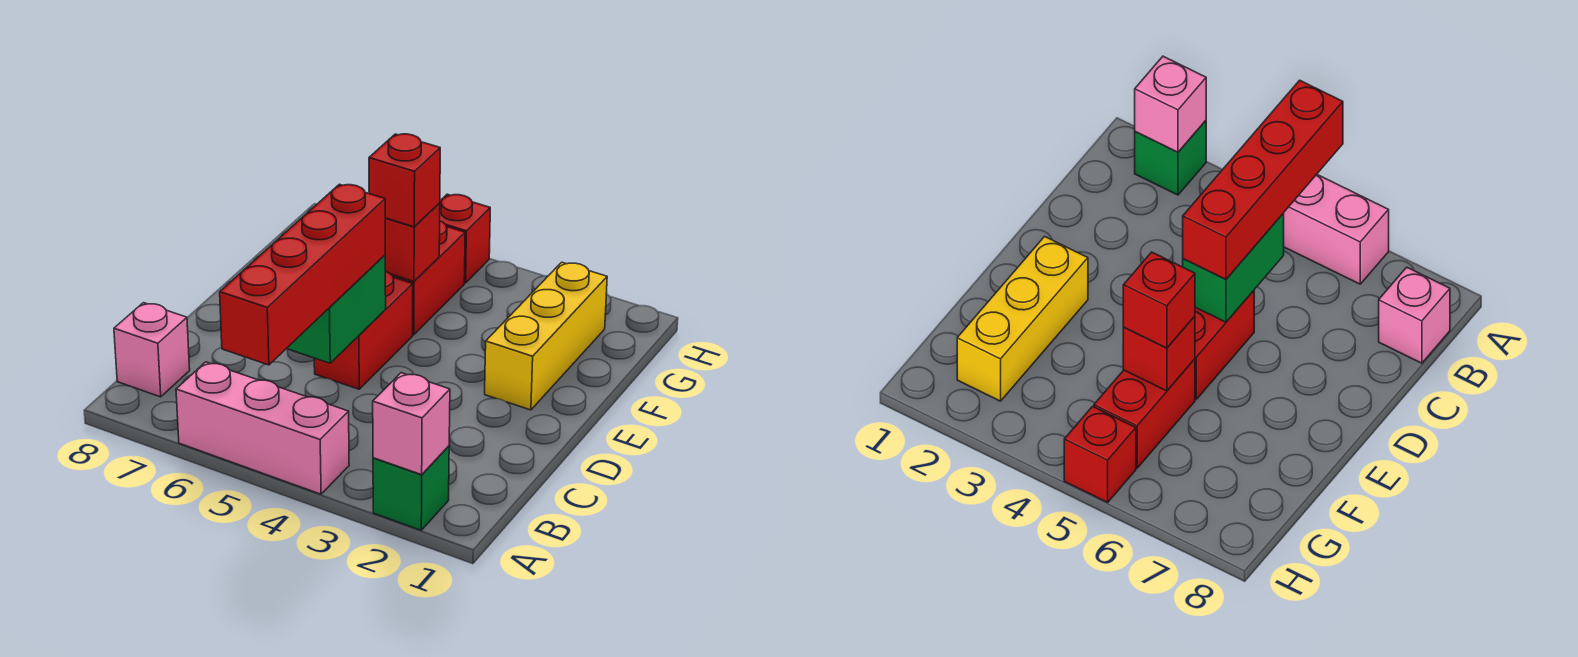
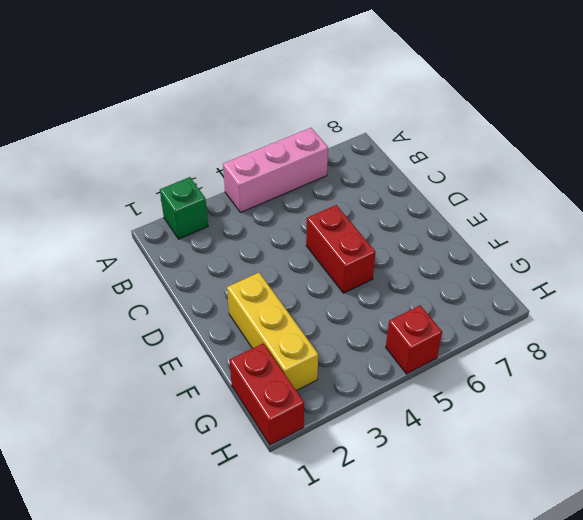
red brick G1:H1 level 1 -> red brick F5:G5 level 1
none -> pink brick B8 level 1
none -> pink brick A2 level 2
none -> green brick C5:D5 level 2

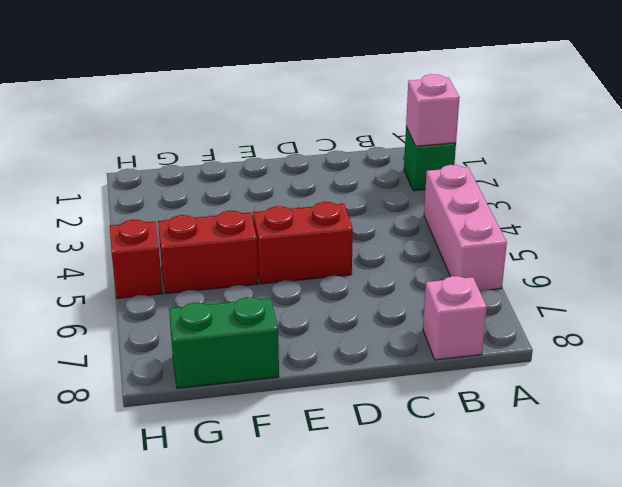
green brick F8:G8 level 1 -> green brick C5:D5 level 2
none -> yellow brick E2:G2 level 1
none -> red brick F5 level 2
none -> red brick A5:D5 level 3

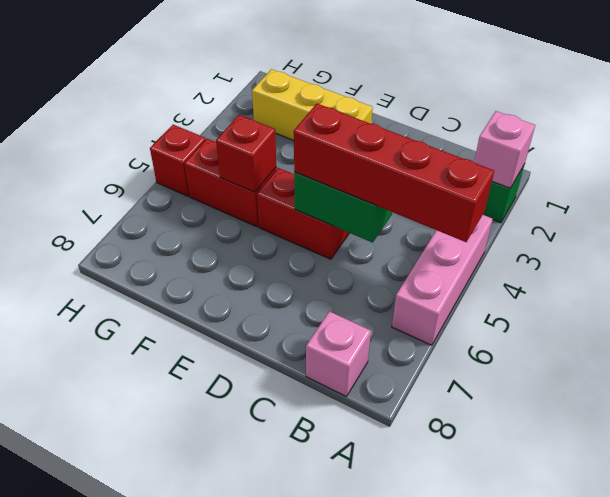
none -> red brick F5 level 3

